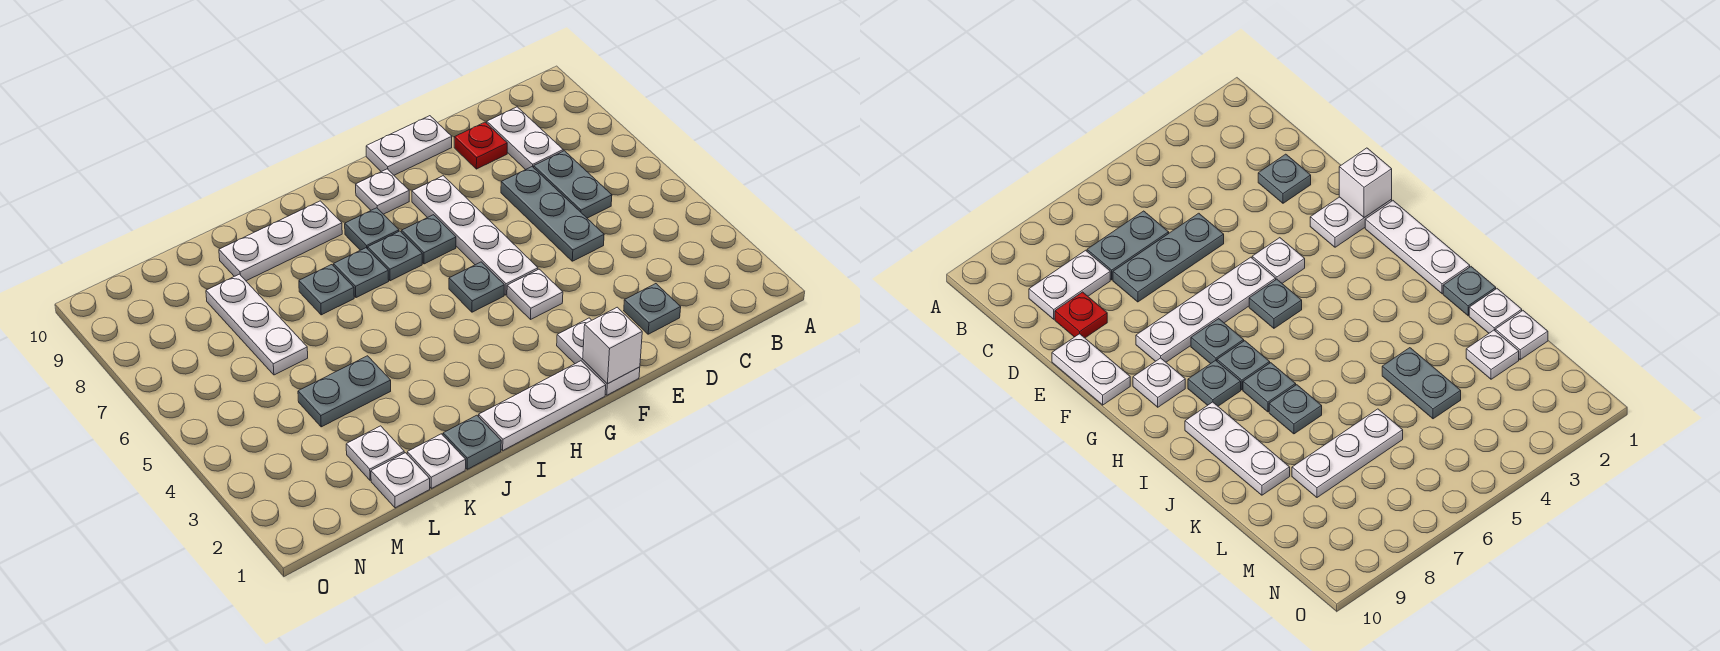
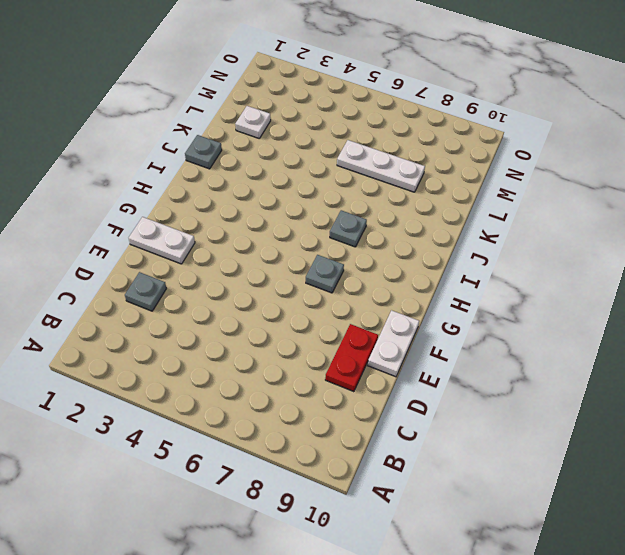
red plate D9:E9 level 1 -> red plate D9 level 1
none -> grey plate C6:C7 level 1
none -> white plate C8:C9 level 1
none -> grey plate D5:D7 level 1

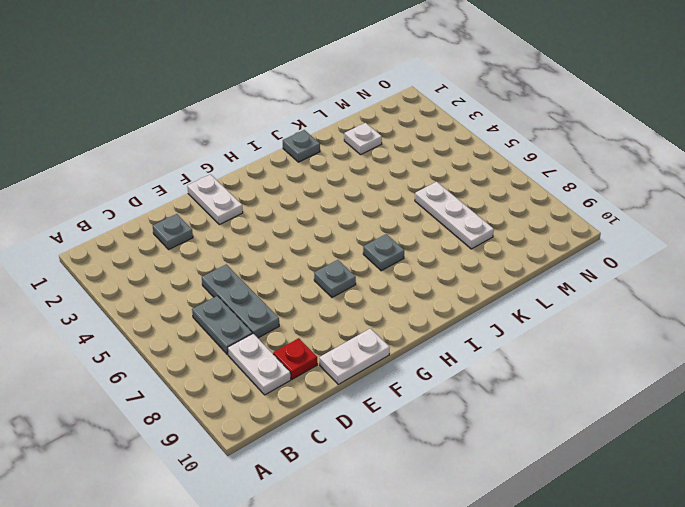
none -> white plate F4 level 1
none -> white plate F5:F8 level 1
none -> white plate G1:I1 level 1

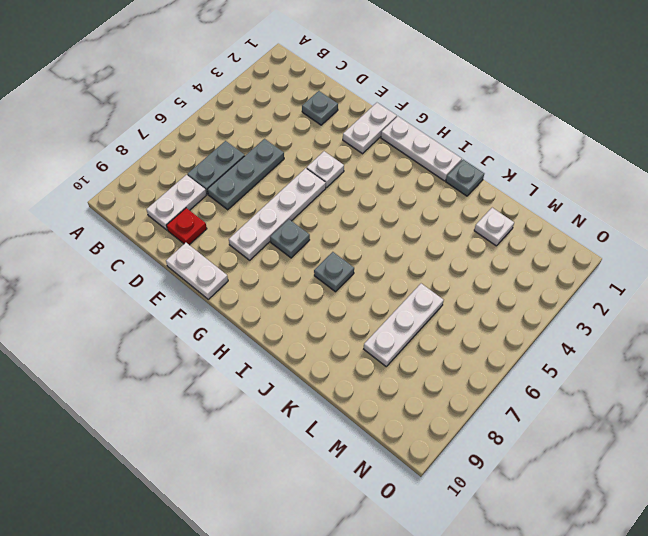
none -> grey plate G5 level 1
none -> white plate G9 level 1
none -> grey plate H7 level 1

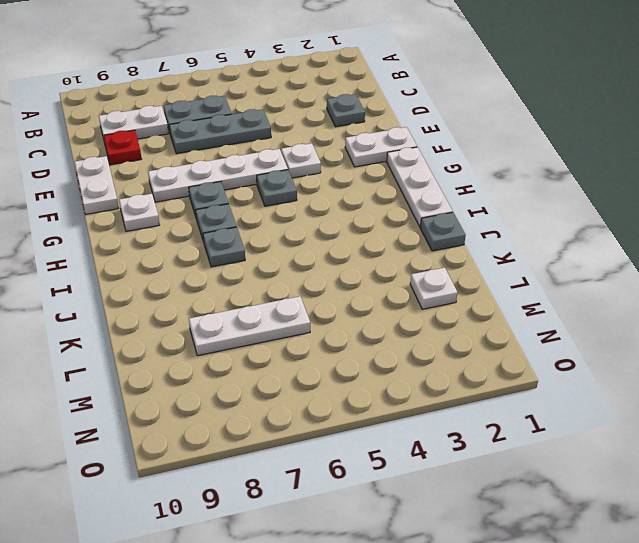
none -> grey plate H8 level 1
none -> white plate I9:K9 level 1
none -> grey plate J7 level 1

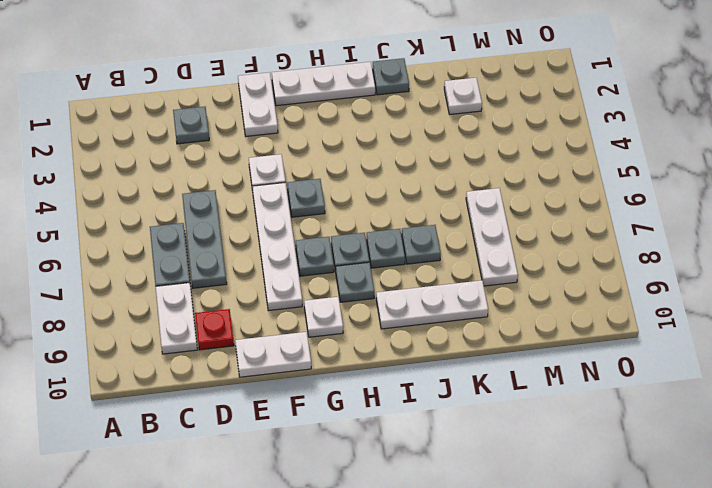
none -> white plate K1 level 1
none -> grey plate K4:L4 level 1
none -> white plate L1 level 1

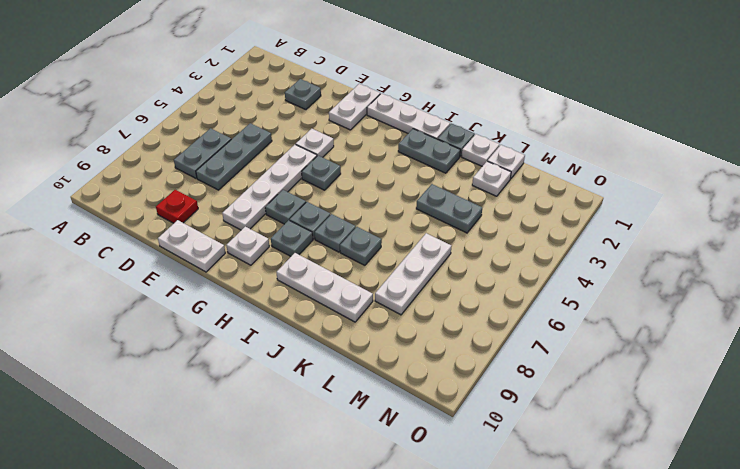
grey plate I2:J2 level 1 -> none
none -> white plate C8:C9 level 1
none -> white brick F1 level 2

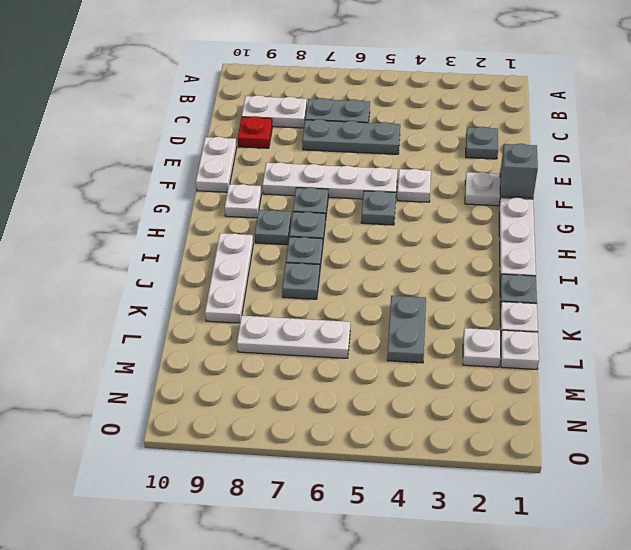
grey brick F1 level 2 -> white brick F1 level 2

